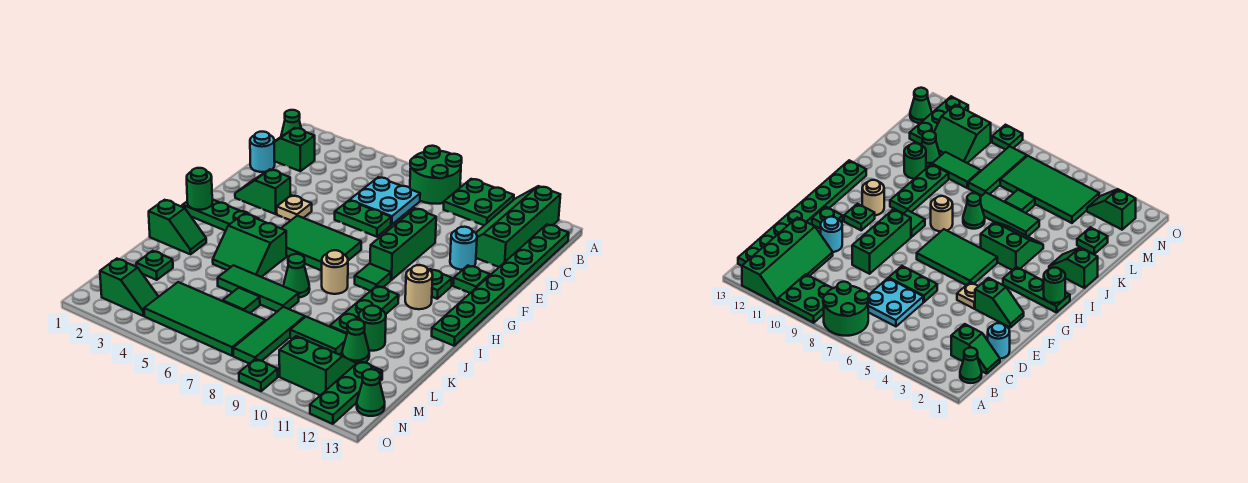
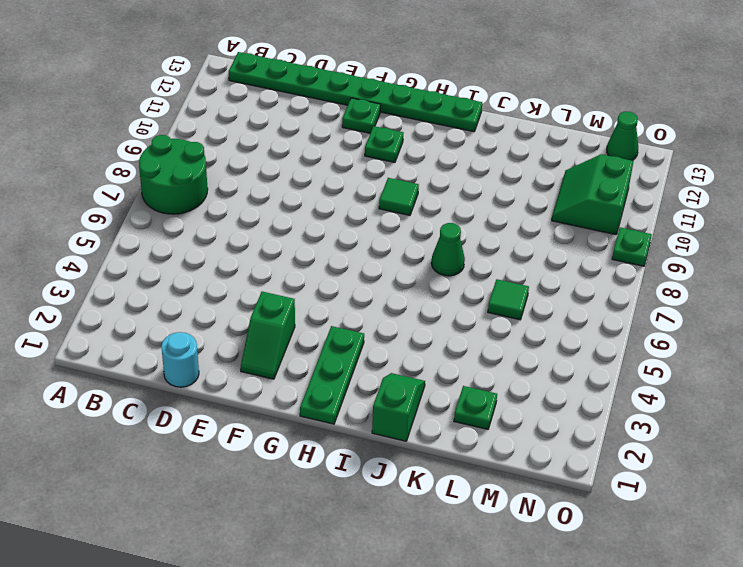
none -> green plate A9:B10 level 1
none -> green slope A11:D12 level 1 top 12
none -> green cone B1 level 1
none -> green slope C1:C2 level 1 top 2

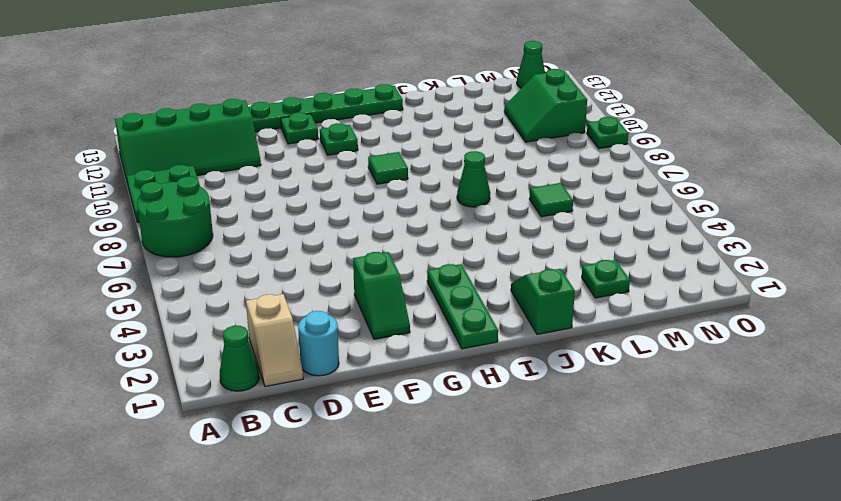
tan slope C1:C2 level 1 top 2 -> green slope C1:C2 level 1 top 2
none -> cyan plate C6:D7 level 1
none -> green plate E6:E7 level 1
none -> green brick E9:G9 level 1
none -> cyan round brick E11 level 1

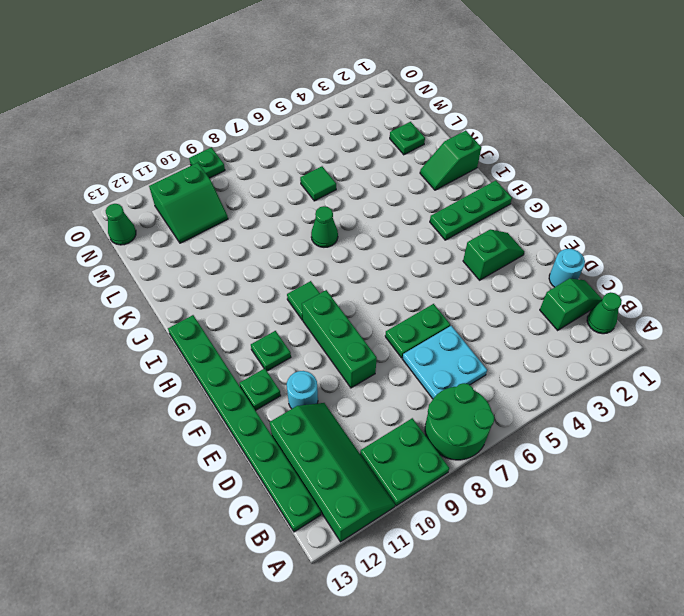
none -> tan plate F4 level 1
none -> green tile G5:H7 level 1
none -> tan round brick H11 level 1
none -> green slope I4:J5 level 1 top I

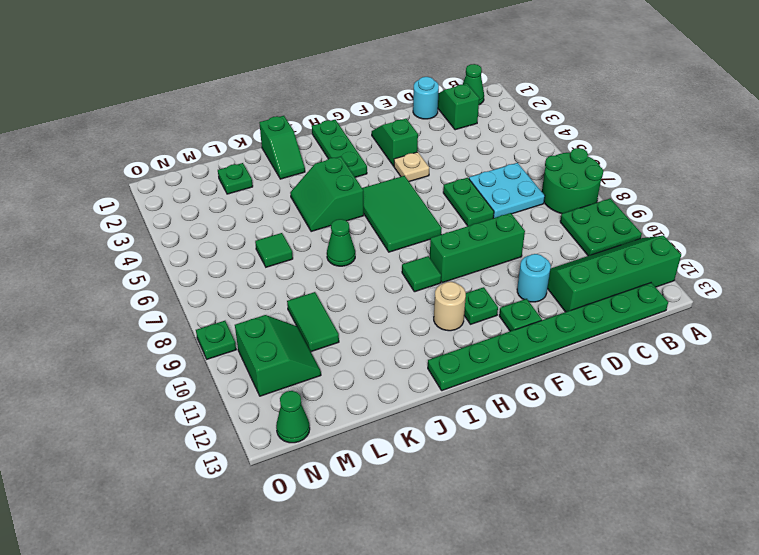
none -> tan round brick I8 level 1
none -> green plate I10:K10 level 1
none -> green tile K5:K7 level 1
none -> green round brick K11 level 1

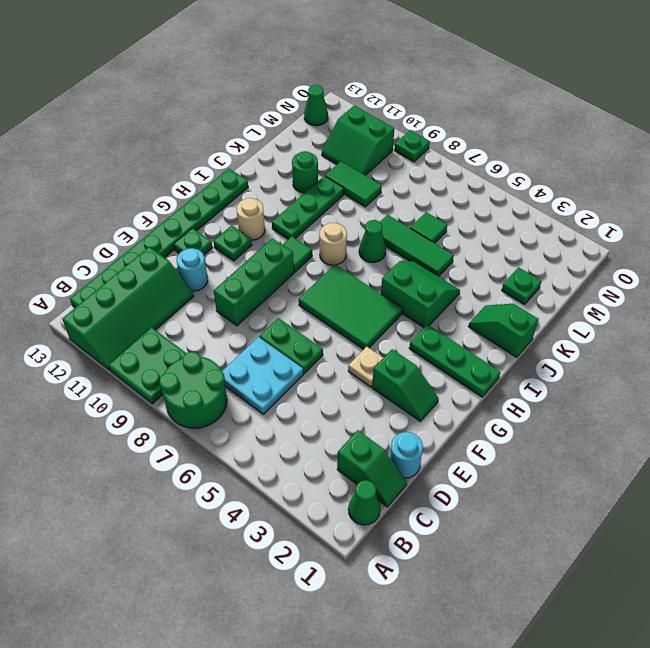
none -> green tile L8:N8 level 1
none -> green cone L11 level 1
none -> green tile M4:N7 level 1
none -> green plate M12:O12 level 1

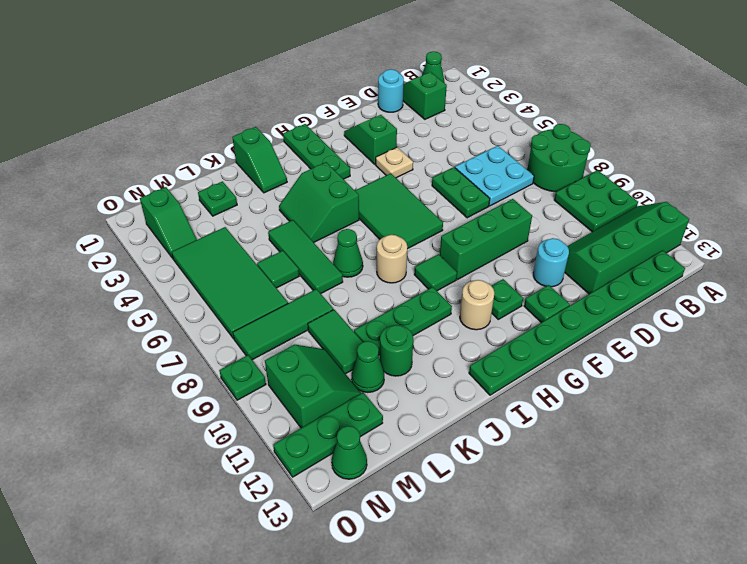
none -> green round brick H1 level 2

